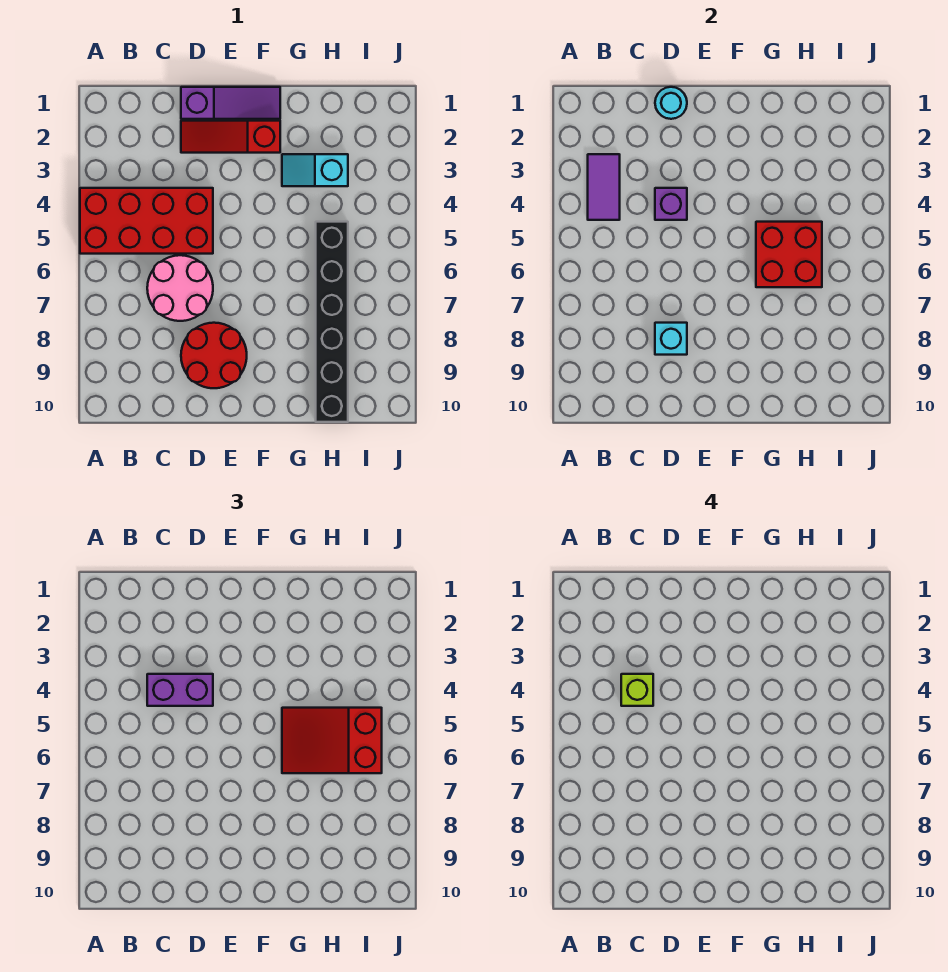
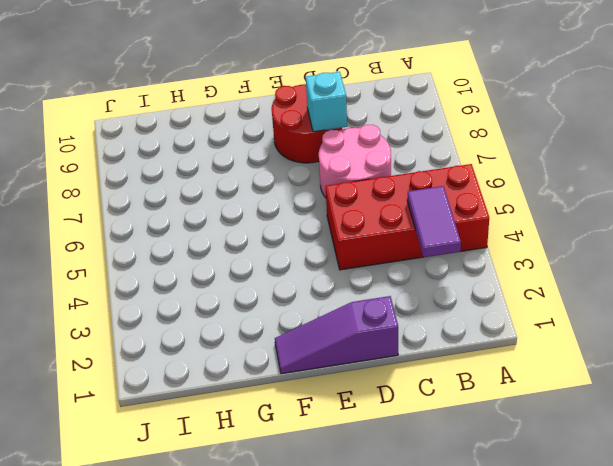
none -> red slope D2:F2 level 1 top F
none -> cyan slope G3:H3 level 1 top H
none -> black brick H5:H10 level 1

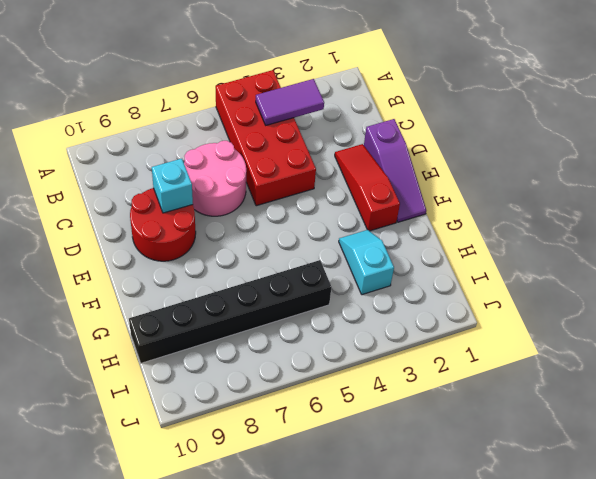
none -> cyan round brick D1 level 2
none -> purple brick D4 level 2
none -> red brick G5:H6 level 2

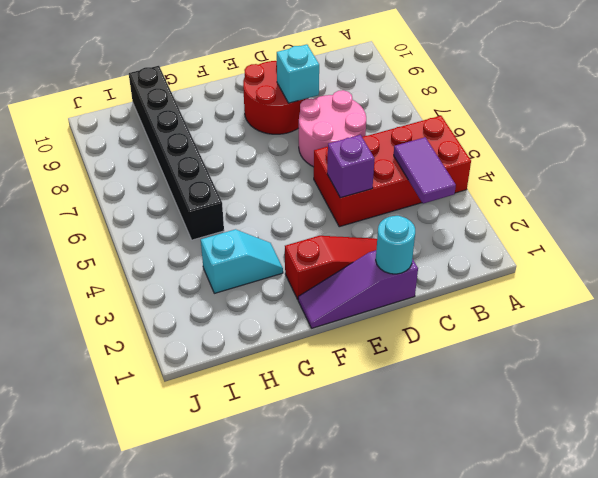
none -> red brick G5:H6 level 2
none -> purple brick C4:D4 level 3
none -> red slope G5:I6 level 3 top I

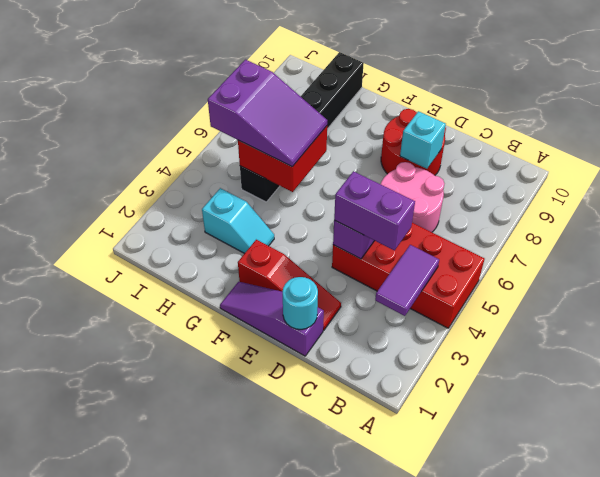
purple slope G5:I6 level 3 top I -> red slope G5:I6 level 3 top I
none -> lime brick C4 level 4

